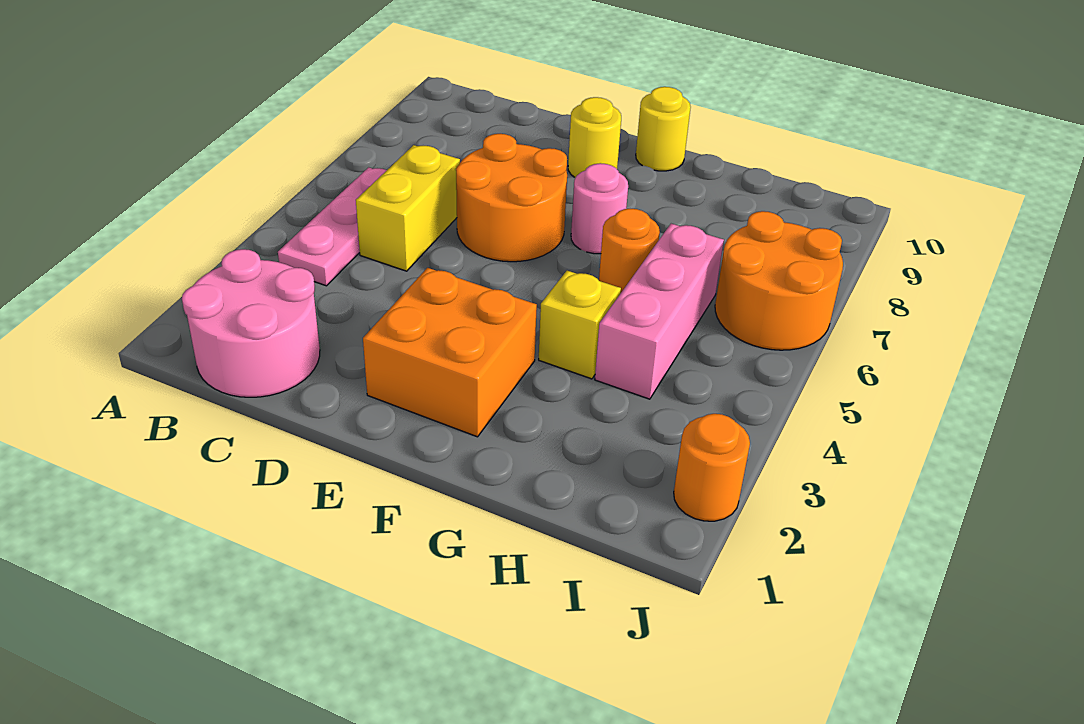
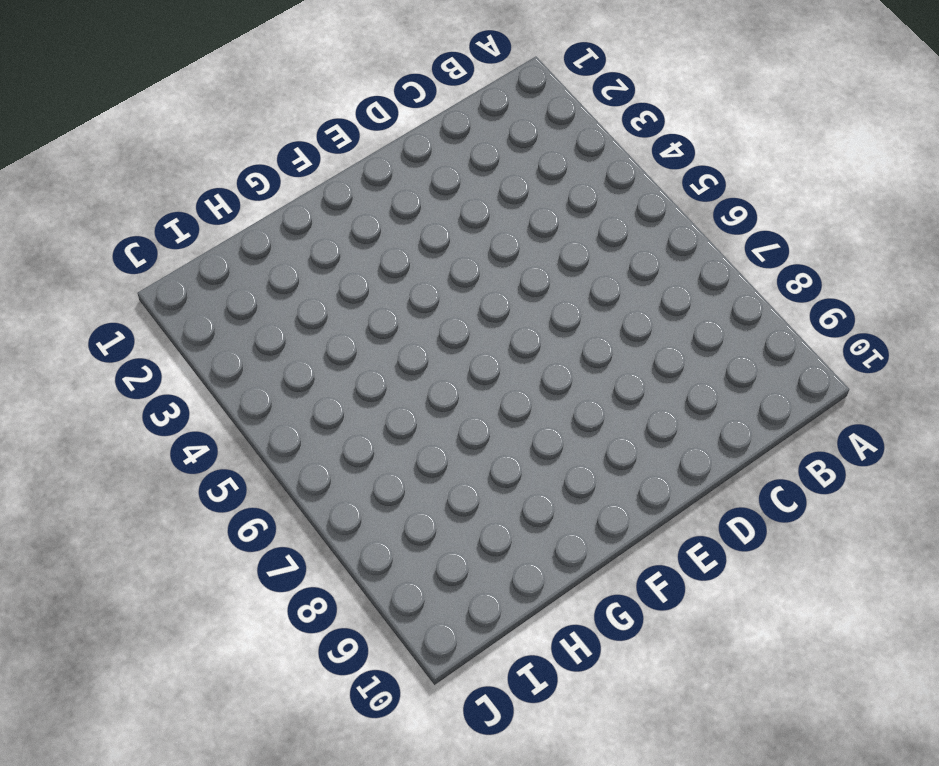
none -> pink round brick B1:C2 level 1
none -> pink plate B4:B6 level 1
none -> yellow brick C5:C6 level 1

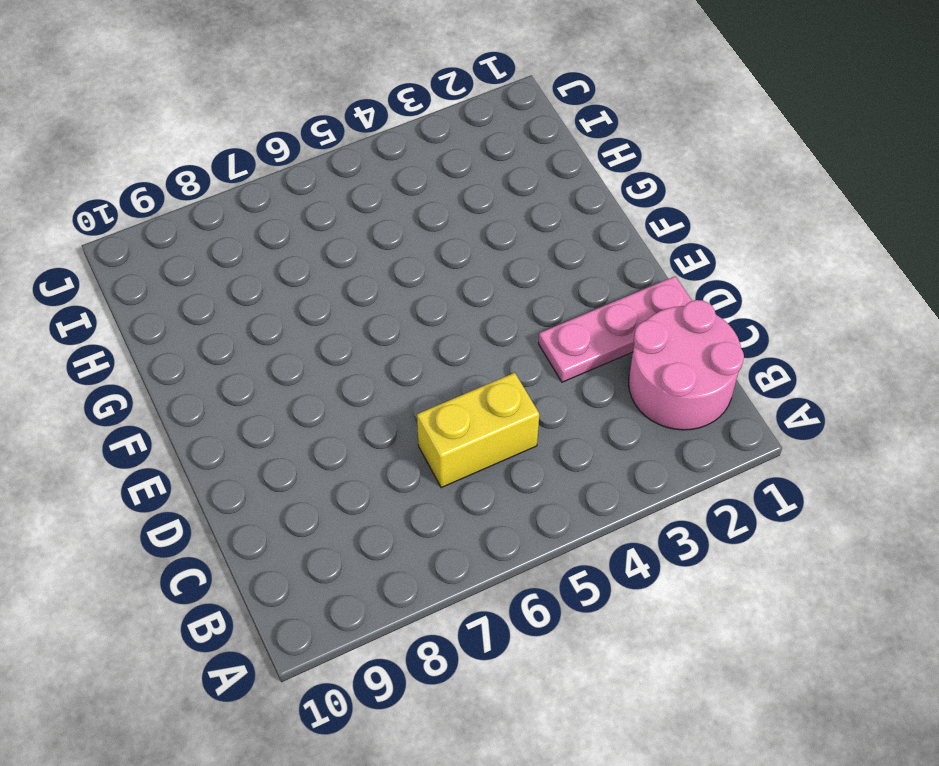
pink plate D1:D3 level 1 -> pink plate B4:B6 level 1
none -> orange round brick D6:E7 level 1
none -> orange brick E2:F3 level 1
none -> yellow round brick E9 level 1

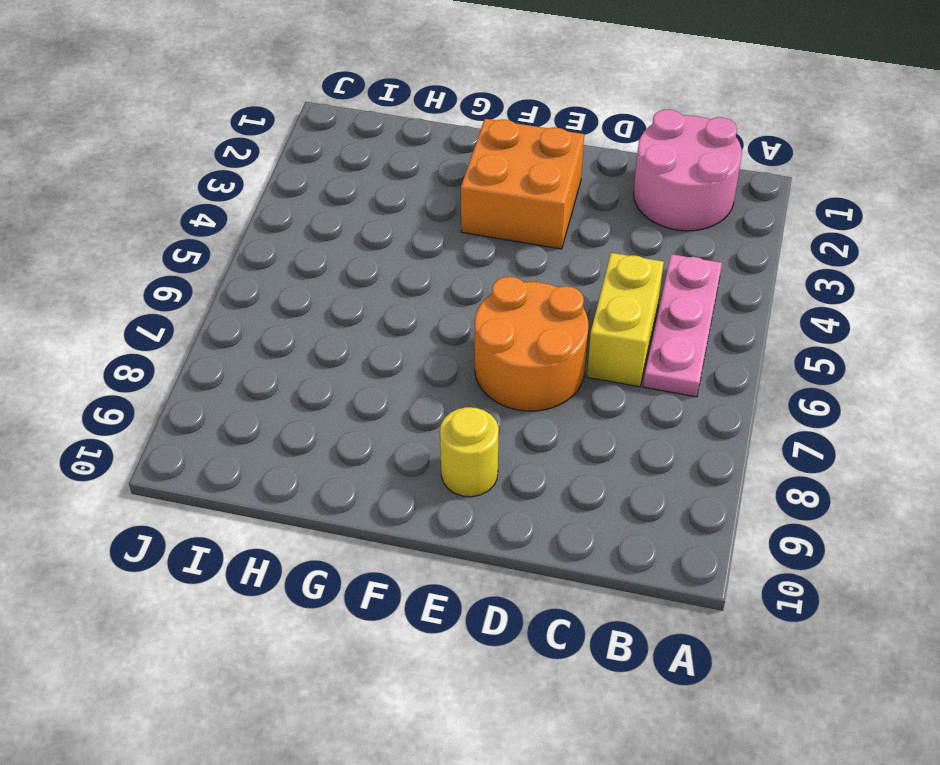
none -> pink round brick F7 level 1
none -> yellow round brick F10 level 1
none -> yellow brick G4 level 1

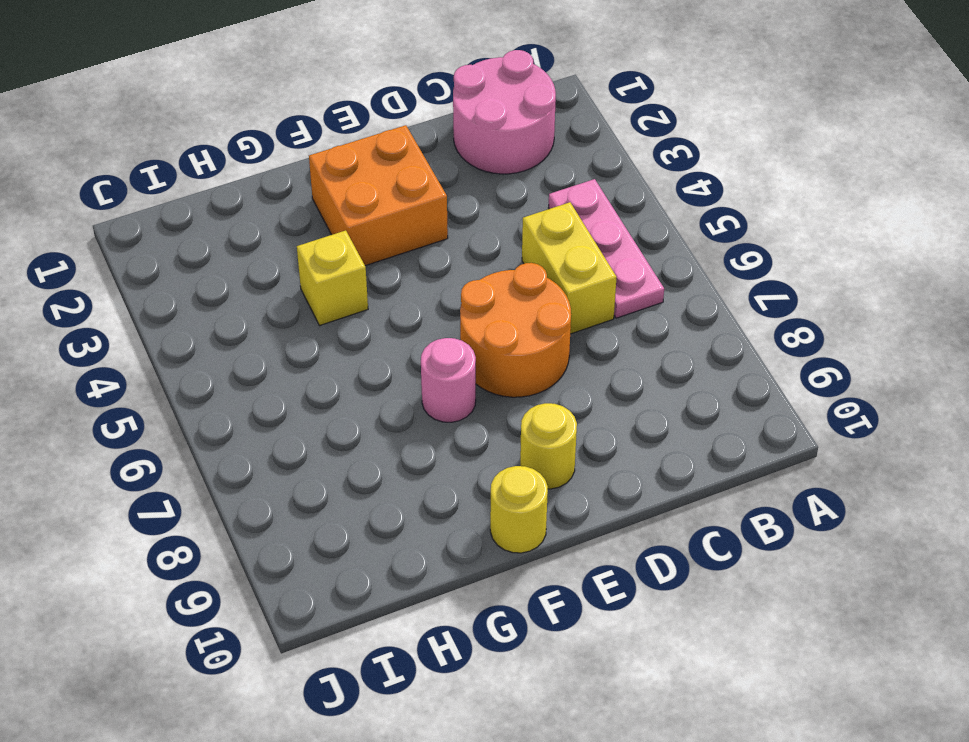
none -> orange round brick G6 level 1
none -> pink brick H4:H6 level 1
none -> orange round brick I6:J7 level 1

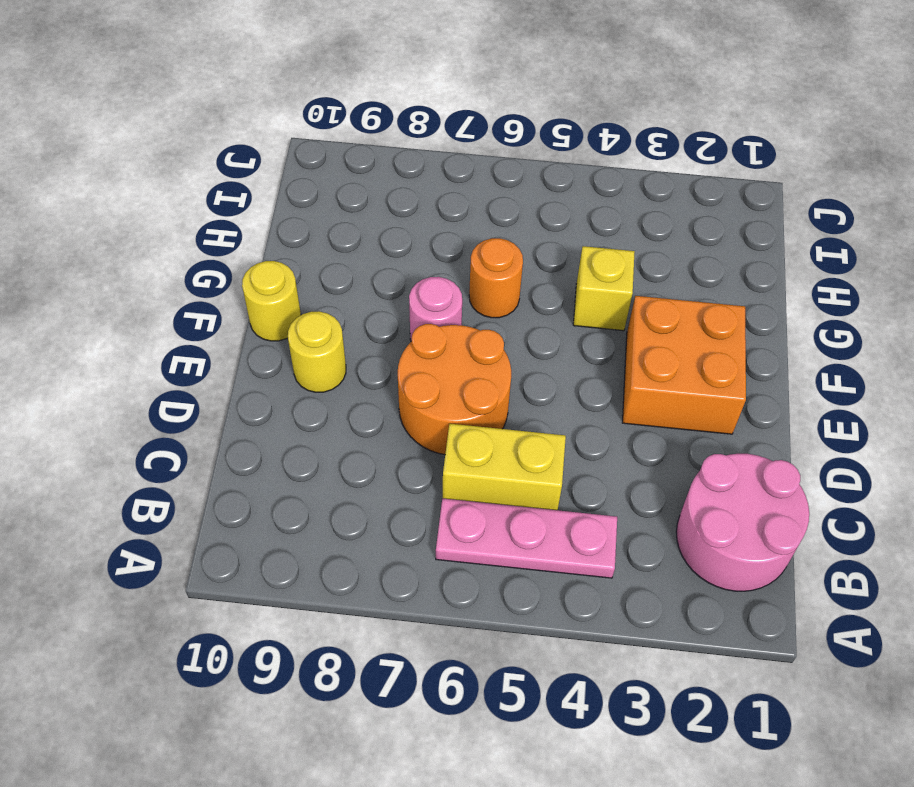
none -> pink brick H4:H6 level 1
none -> orange round brick I6:J7 level 1
none -> orange round brick J2 level 1

